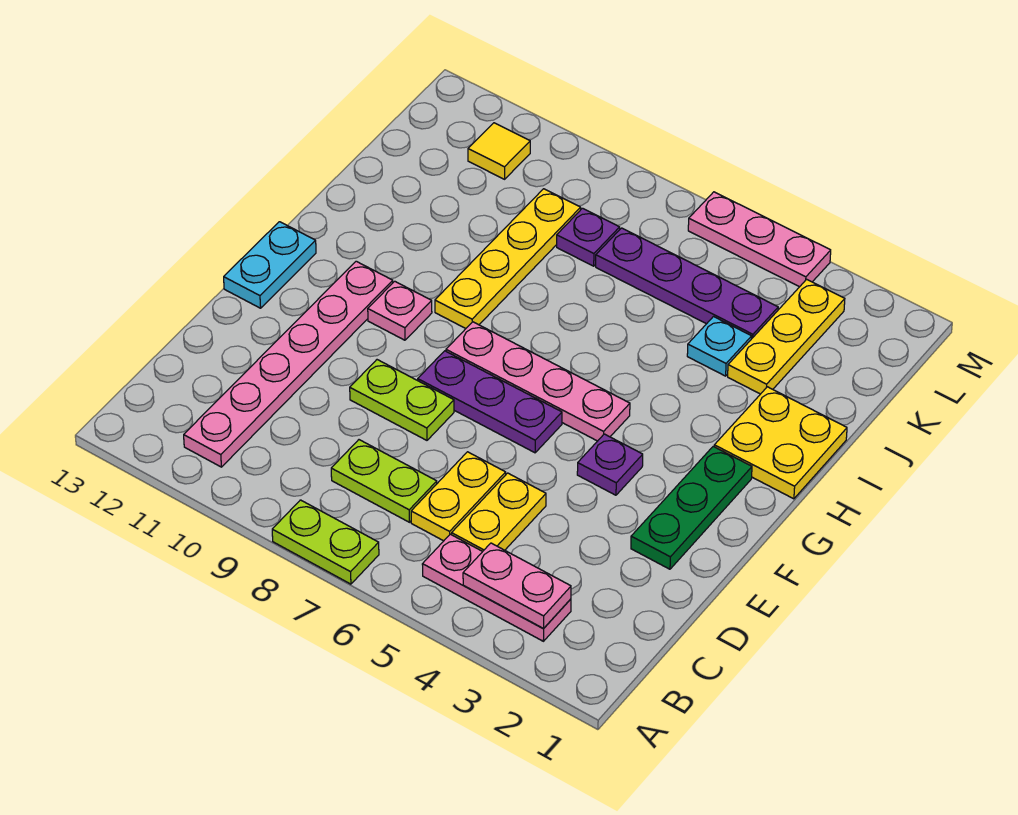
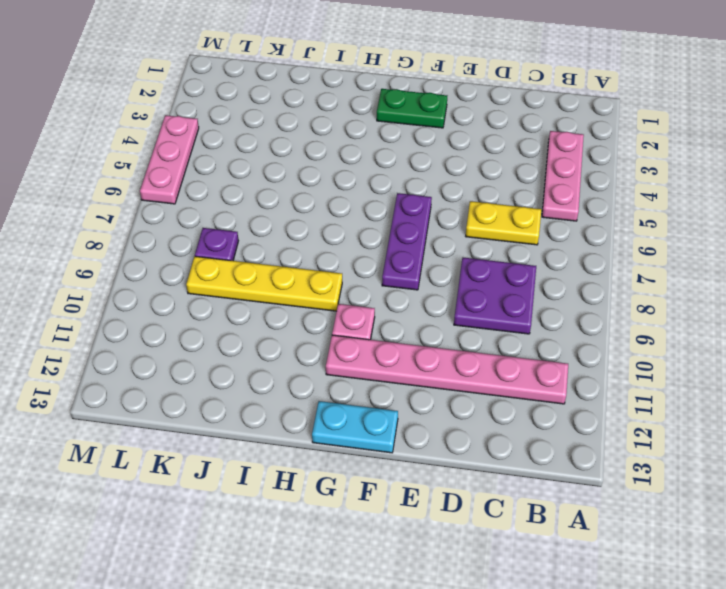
purple plate C8:D9 level 1 -> lime plate C7:C8 level 1
green plate F2:G2 level 1 -> green plate E2:G2 level 1
none -> lime plate A7:A8 level 1
none -> yellow plate C5:D5 level 1
none -> lime plate E8:E9 level 1

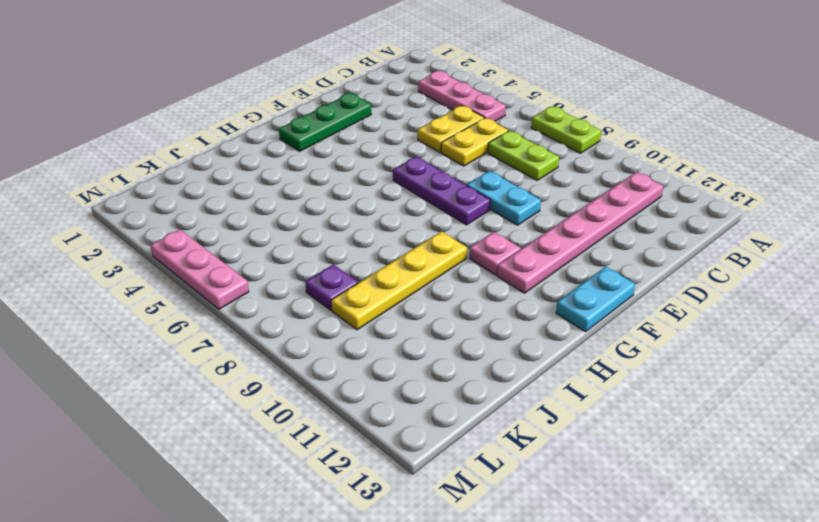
cyan plate E8:E9 level 1 -> lime plate E8:E9 level 1
none -> purple plate F4 level 1
none -> pink plate G5:G8 level 1
none -> yellow plate H1:I2 level 1

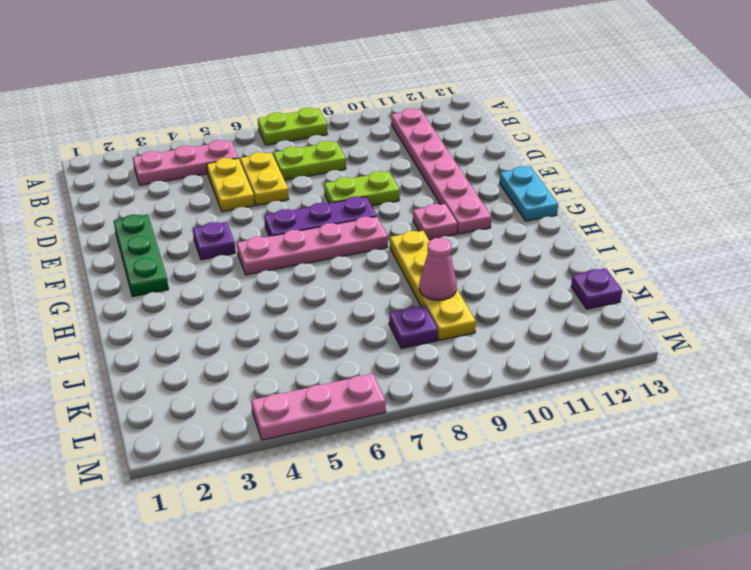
pink cone J9 level 2 -> none
purple plate K13 level 1 -> none
none -> yellow plate H1:I2 level 1
none -> yellow plate J3:L3 level 1
none -> cyan plate J4 level 1

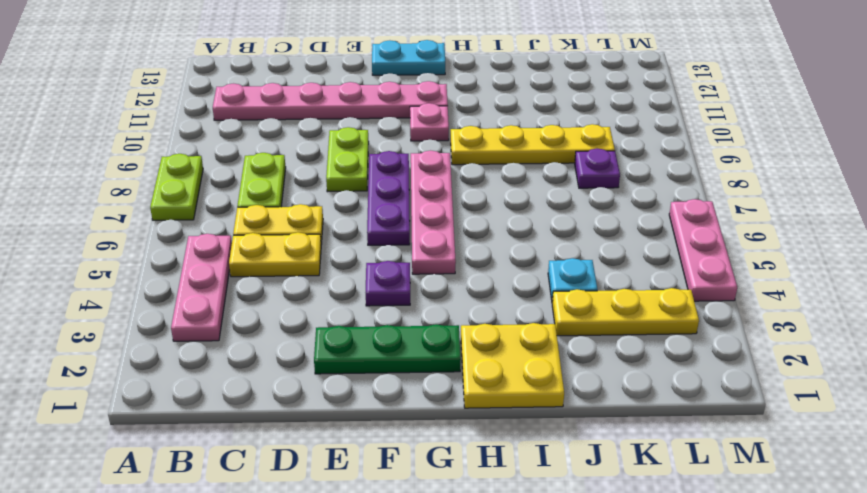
none -> purple plate K4:K7 level 1
none -> yellow tile L11 level 1
none -> pink plate B3:B4 level 2

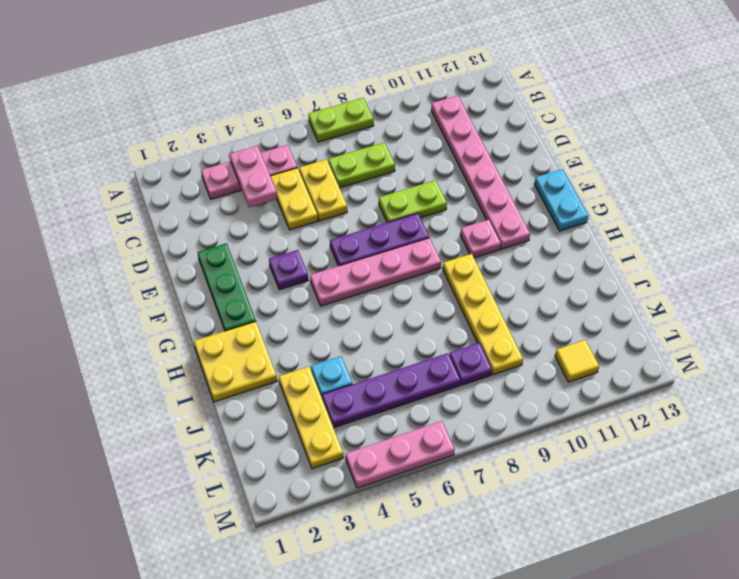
pink plate B4:C4 level 2 -> pink plate B3:B4 level 2

